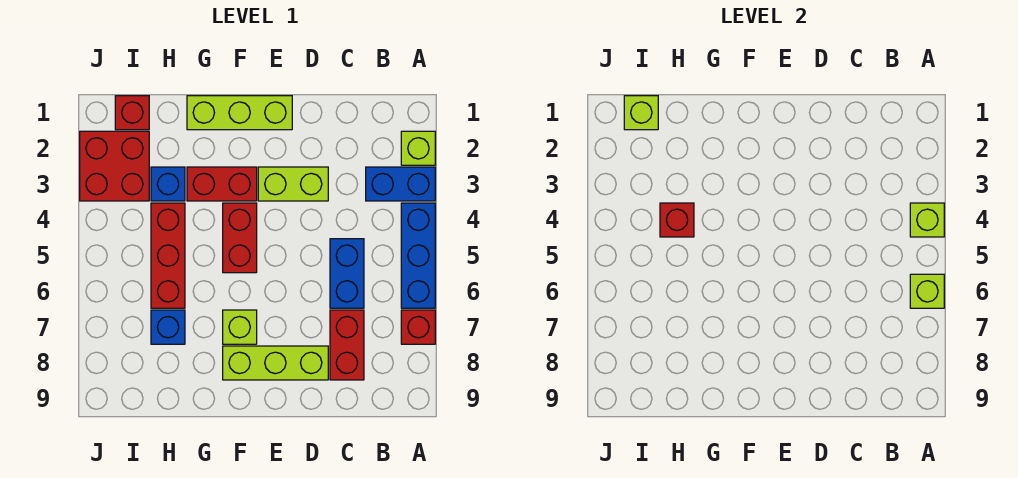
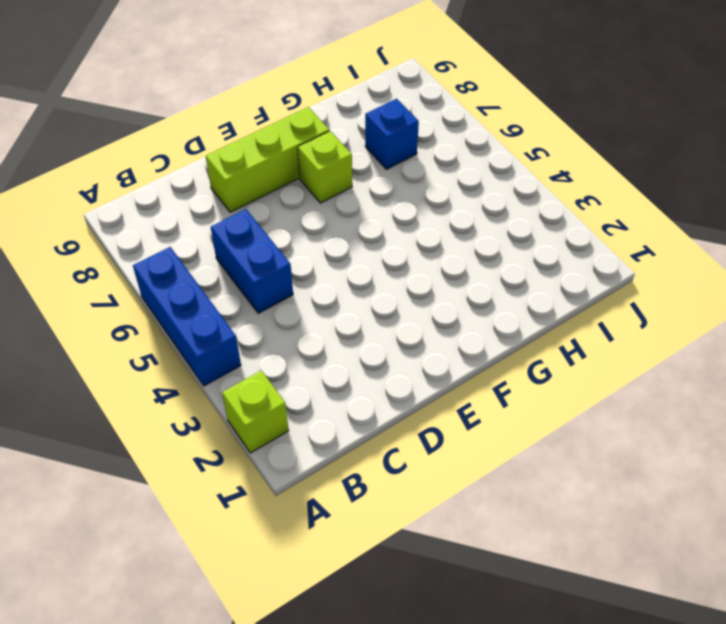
none -> blue brick A3:B3 level 1
none -> red brick A7 level 1
none -> red brick C7:C8 level 1

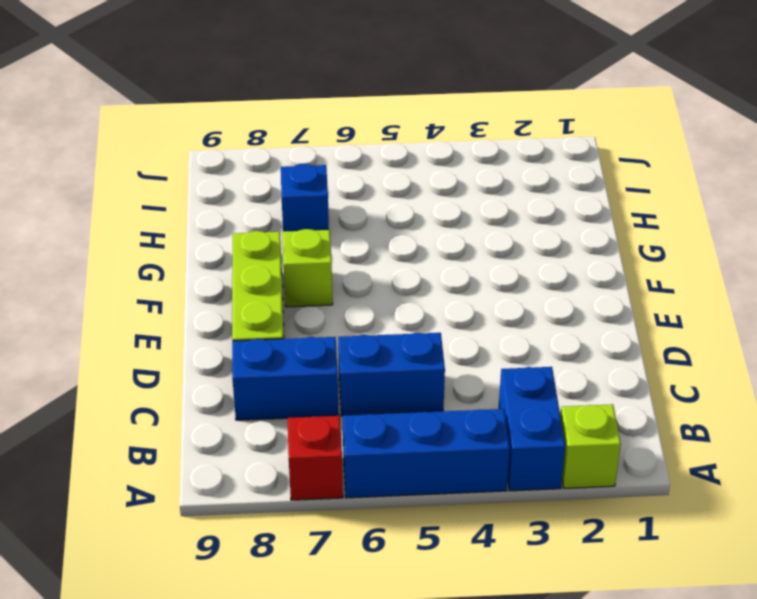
blue brick C7:C8 level 1 -> red brick C7:C8 level 1
none -> lime brick D3:E3 level 1
none -> lime brick E1:G1 level 1
none -> red brick F3:G3 level 1

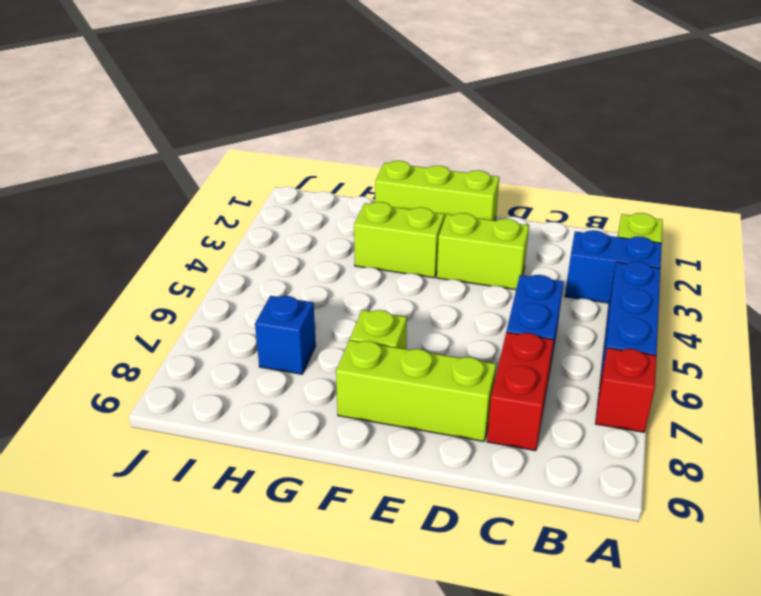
lime brick F3:G3 level 1 -> red brick F3:G3 level 1
none -> red brick F4:F5 level 1
none -> blue brick H3 level 1
none -> red brick H4:H6 level 1

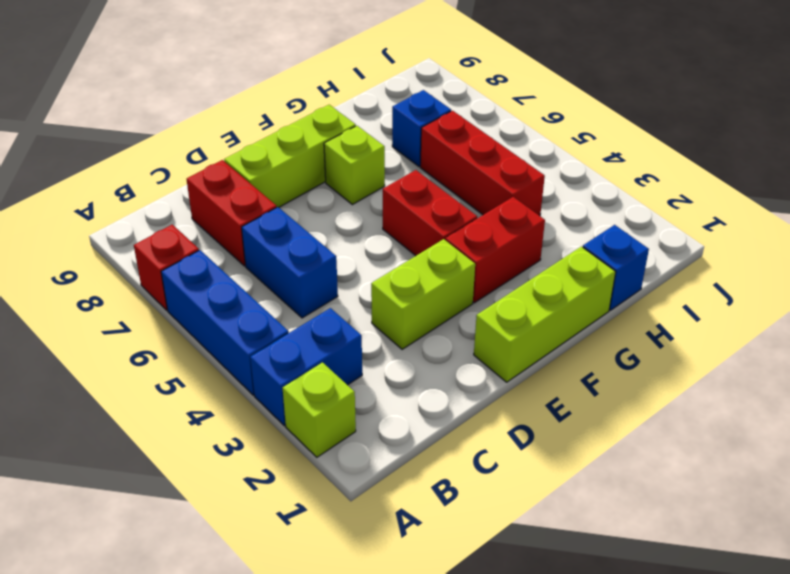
blue brick H1 level 1 -> blue brick H3 level 1
none -> red brick I1 level 1
none -> red brick I2:J3 level 1
none -> lime brick A4 level 2

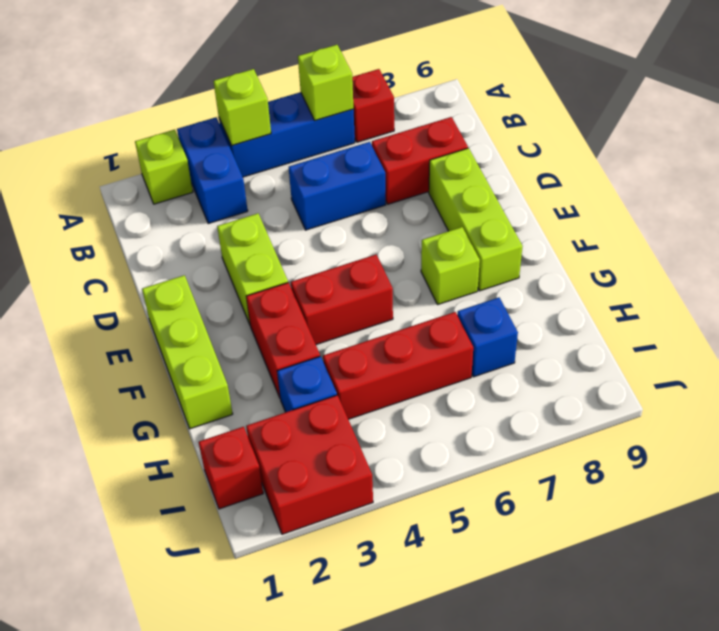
none -> red brick H4 level 2
none -> lime brick I1 level 2

